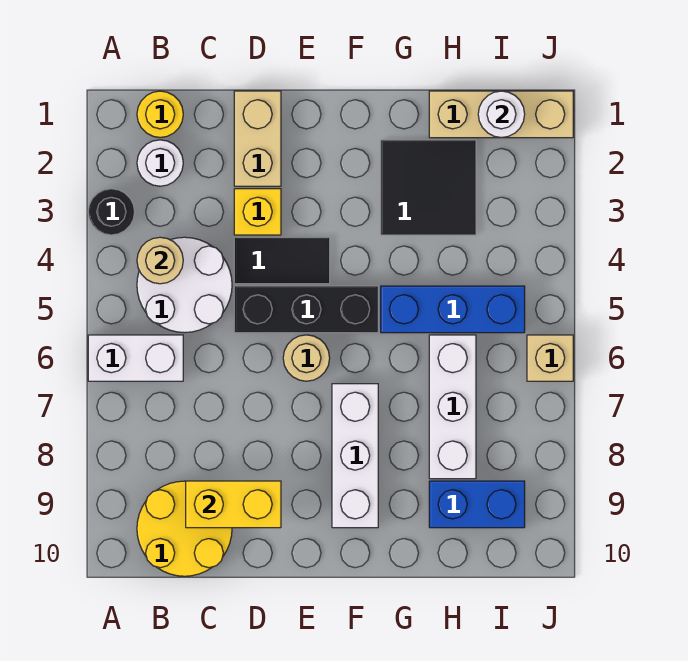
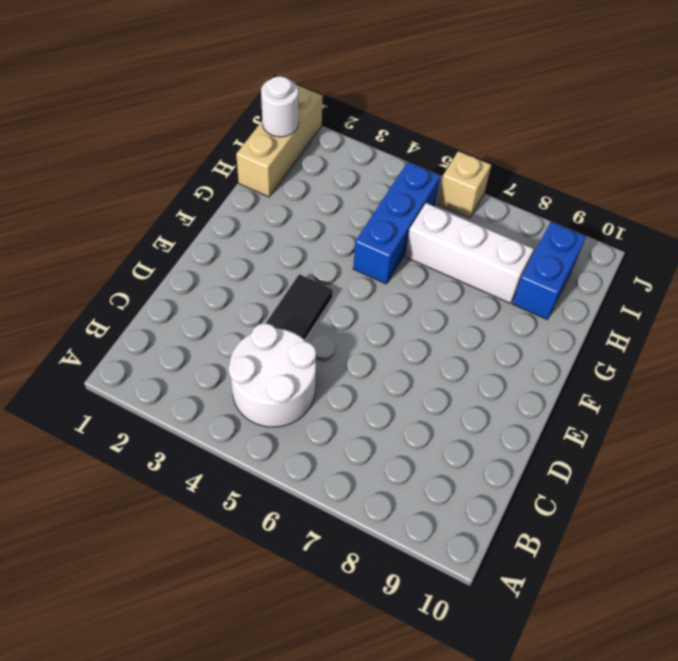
none -> black round brick A3 level 1
none -> white brick A6:B6 level 1
none -> yellow round brick B1 level 1

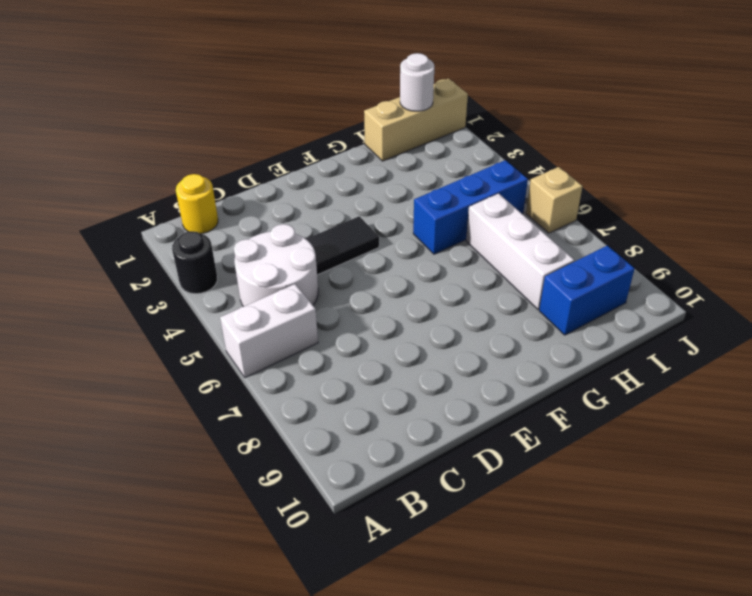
none -> white round brick B2 level 1
none -> yellow round brick B9:C10 level 1
none -> tan brick D1:D2 level 1

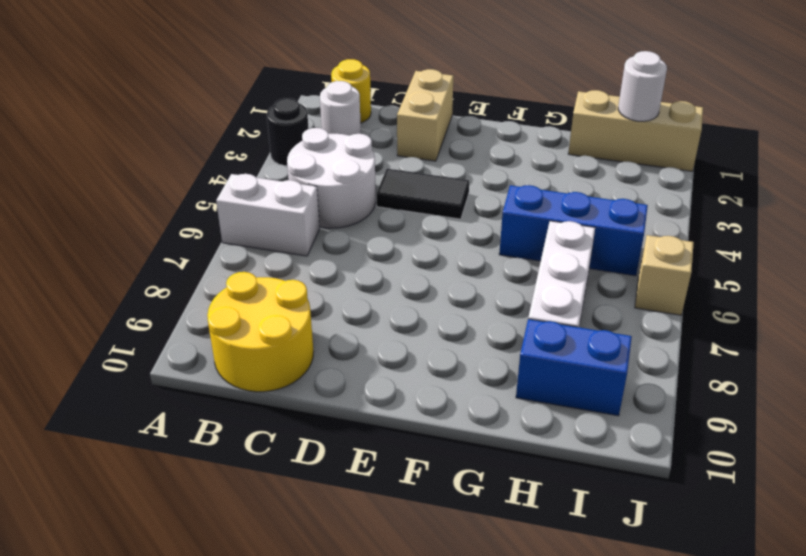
none -> yellow brick D3 level 1
none -> black brick D5:F5 level 1
none -> tan round brick E6 level 1

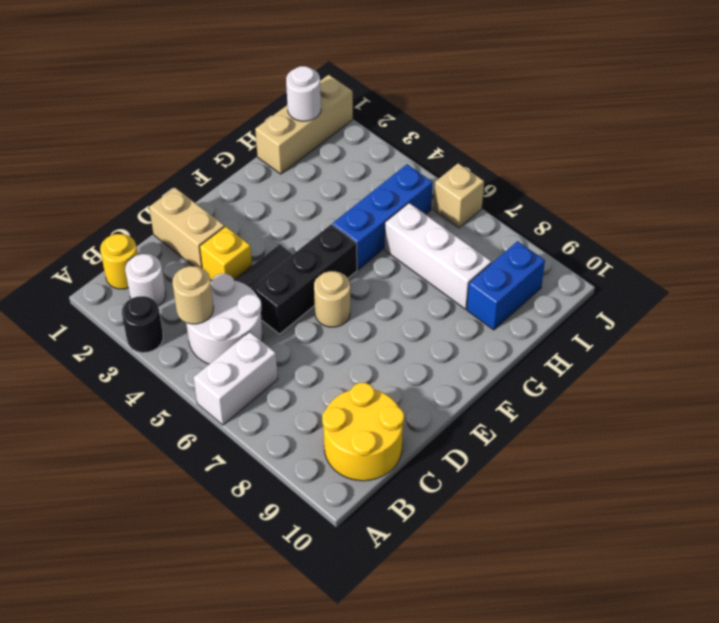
none -> white brick F7:F9 level 1
none -> black tile G2:H3 level 1
none -> yellow brick C9:D9 level 2

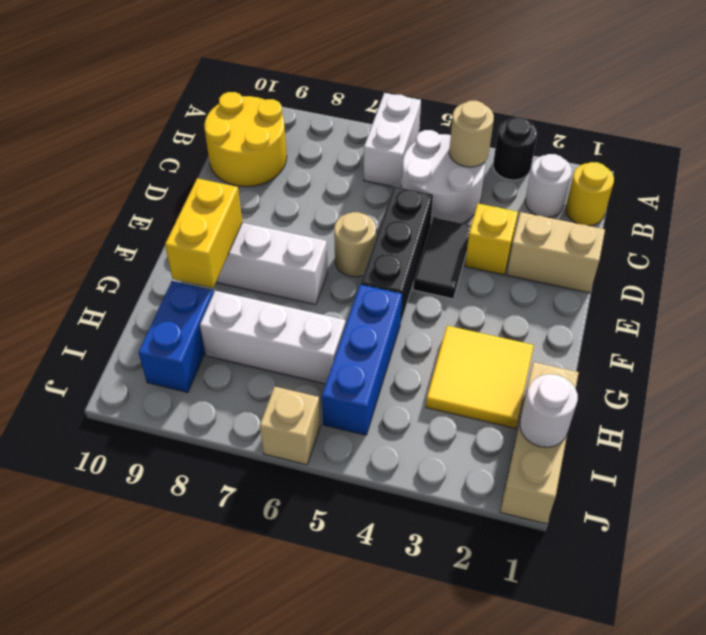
yellow brick F9:G9 level 2 -> yellow brick C9:D9 level 2
yellow tile G2:H3 level 1 -> black tile G2:H3 level 1

